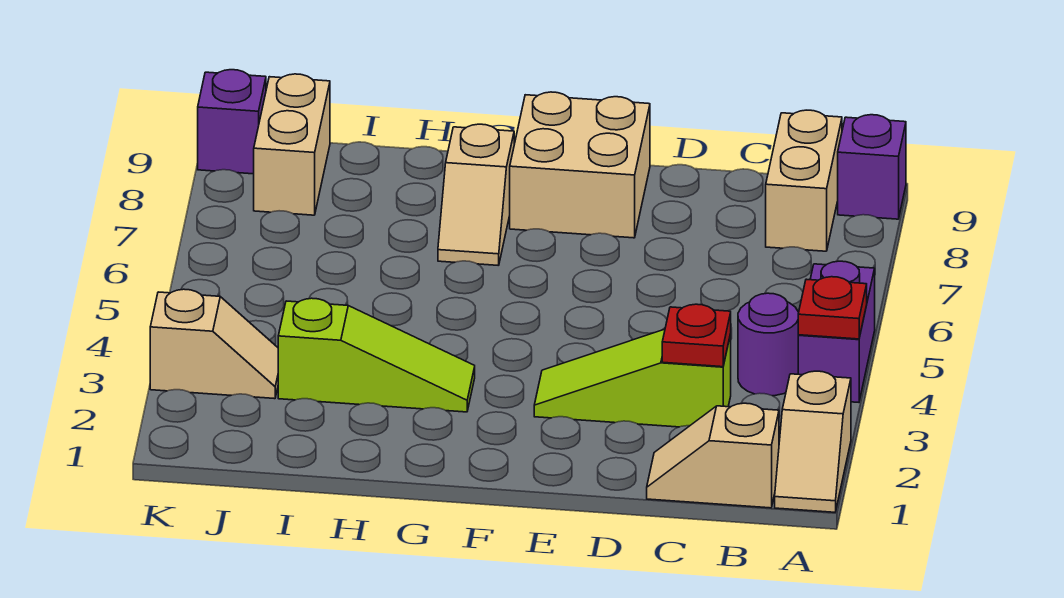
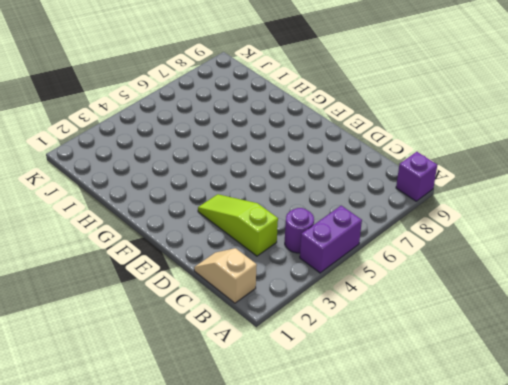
none -> tan slope A1:A2 level 1 top 2
none -> tan brick B8:B9 level 1
none -> tan brick E8:F9 level 1

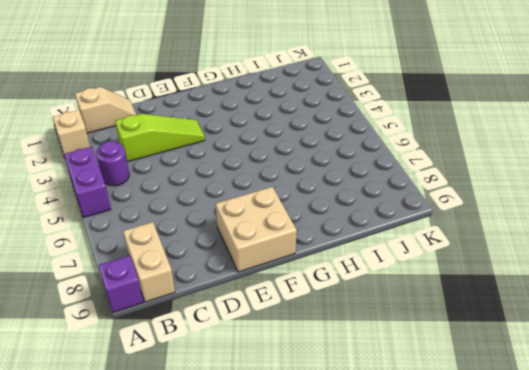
none -> lime slope G3:I3 level 1 top I
none -> tan slope G7:G8 level 1 top 8
none -> tan slope J3:K3 level 1 top K

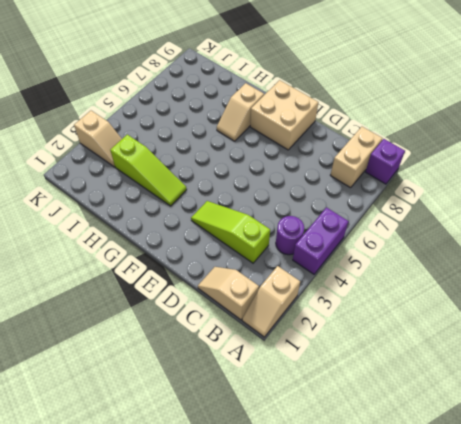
none -> tan brick J8:J9 level 1
none -> purple brick K9 level 1
none -> red plate A4 level 2

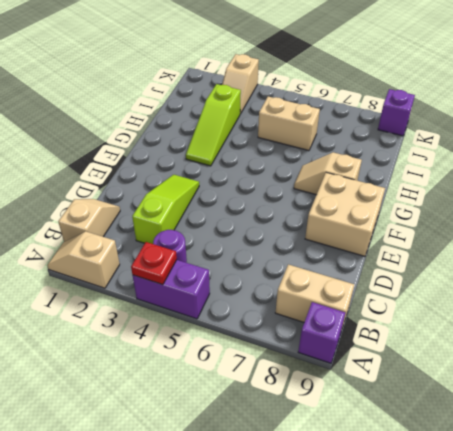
tan brick I5:I6 level 1 -> tan brick J8:J9 level 1
none -> red plate C3 level 2

